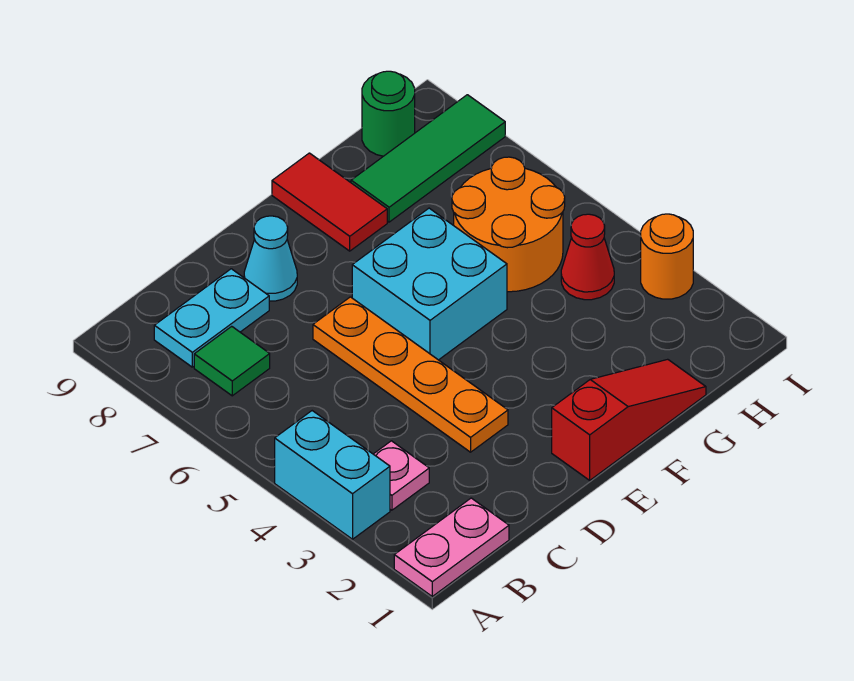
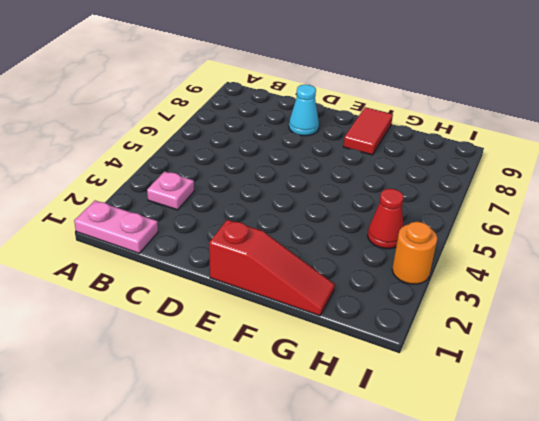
none -> cyan brick A3:A4 level 1
none -> green tile B7 level 1
none -> cyan plate B8:C8 level 1

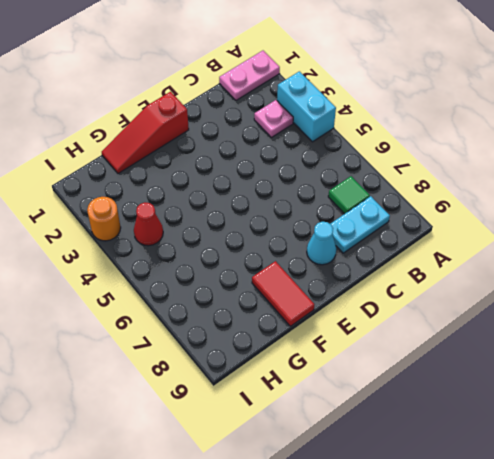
none -> orange plate D3:D6 level 1
none -> cyan brick E5:F6 level 1
none -> orange round brick G5:H6 level 1

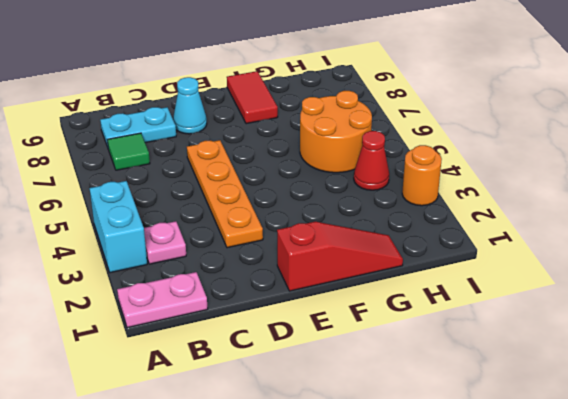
none -> cyan brick E5:F6 level 1
none -> green tile G8:I8 level 1
none -> green round brick H9 level 1

